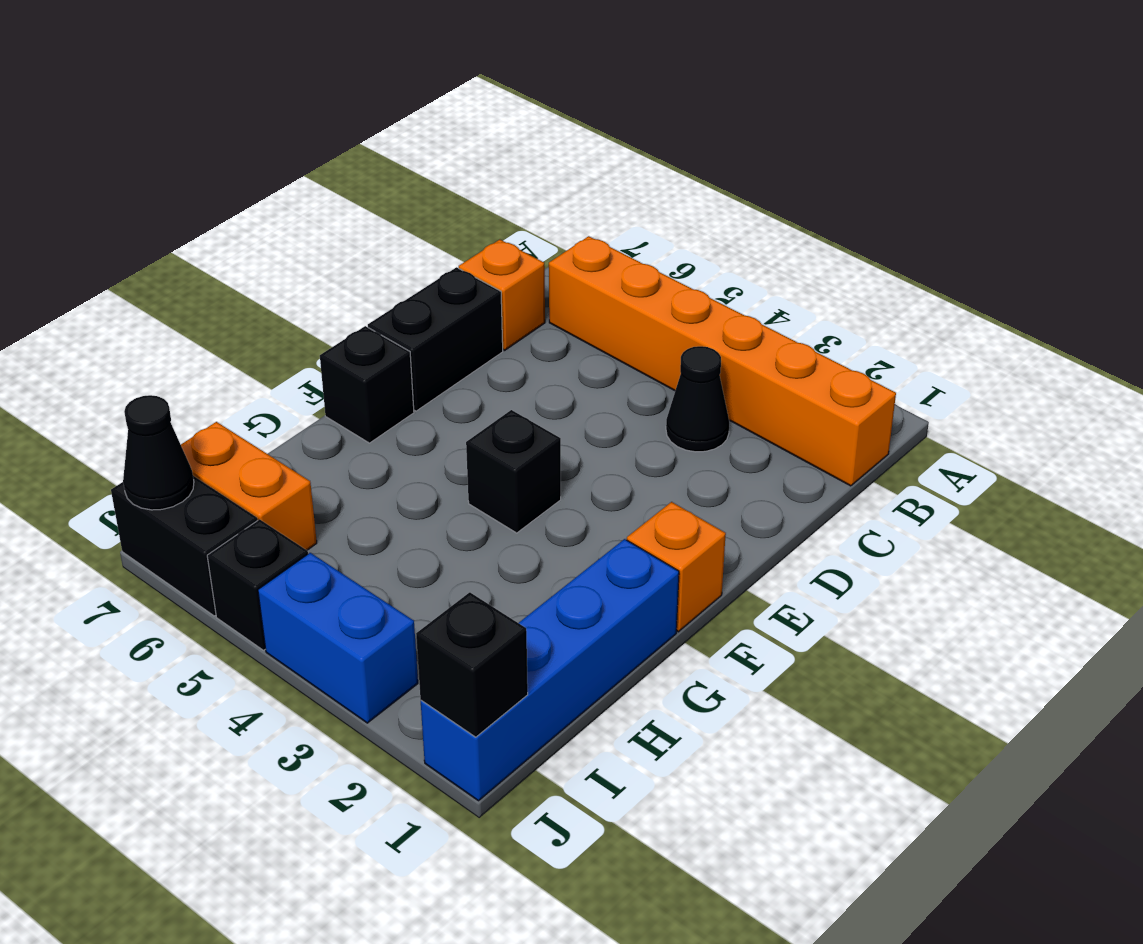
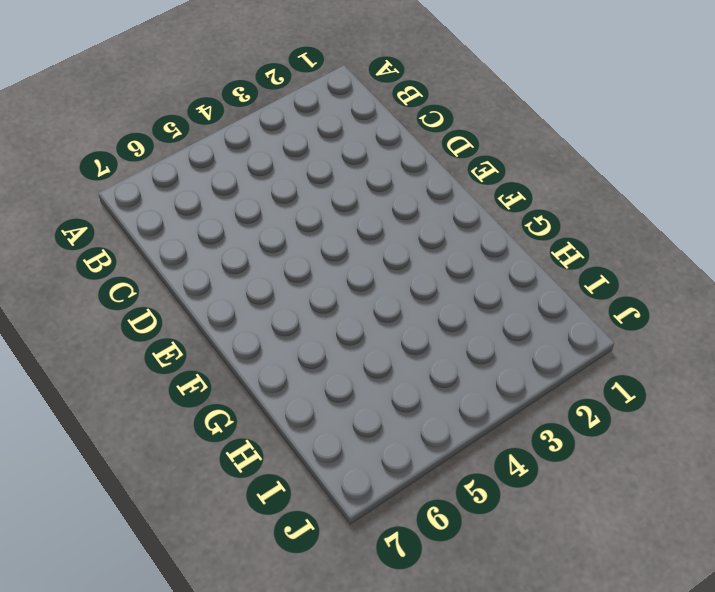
none -> orange brick B1:B6 level 1
none -> black cone C3 level 1
none -> orange brick C7 level 1

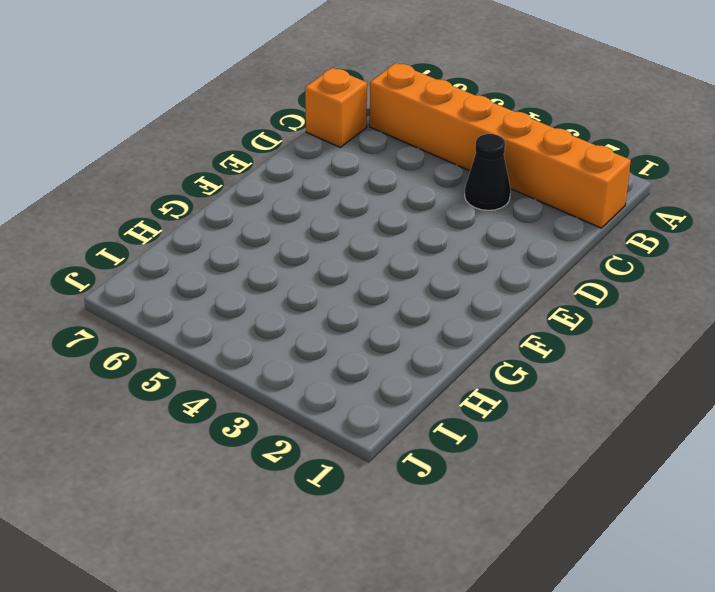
none -> black brick D7:E7 level 1
none -> orange brick F1 level 1
none -> black brick F4 level 1

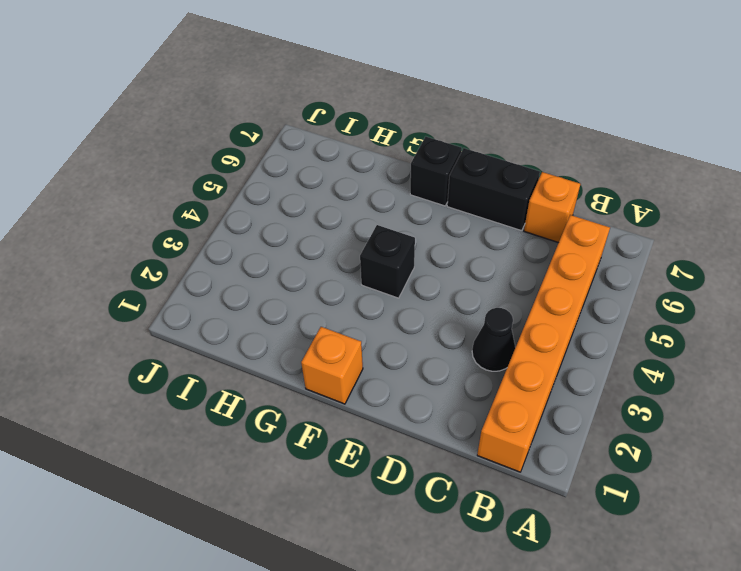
none -> blue brick G1:J1 level 1
none -> orange brick I6:I7 level 1
none -> blue brick J3:J4 level 1

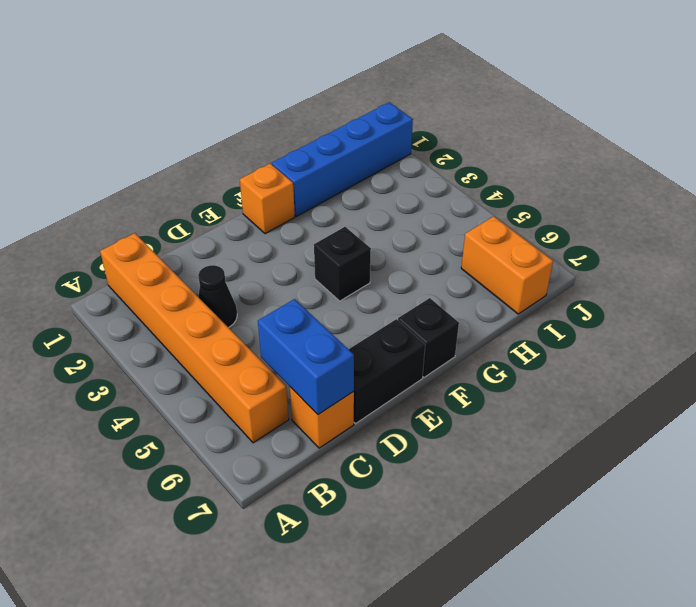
blue brick C6:C7 level 2 -> blue brick J3:J4 level 1
none -> black brick J5 level 1
none -> black brick J6:J7 level 1
none -> black brick J1 level 2

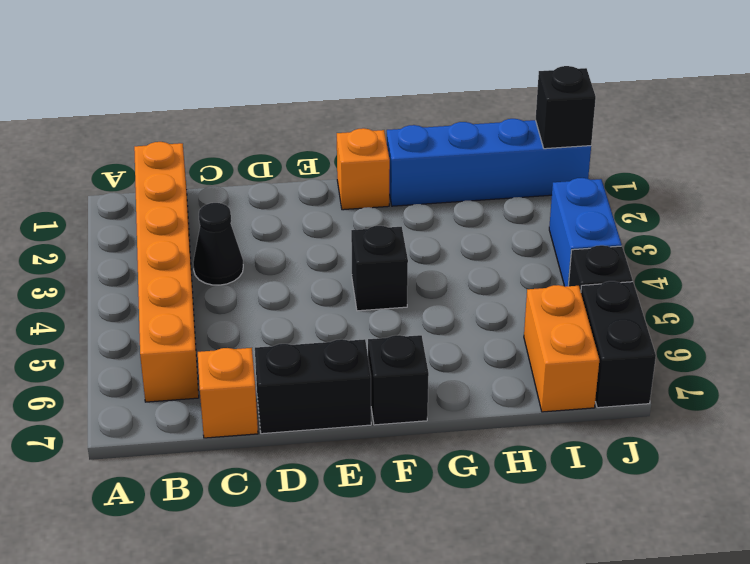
none -> black cone J7 level 2

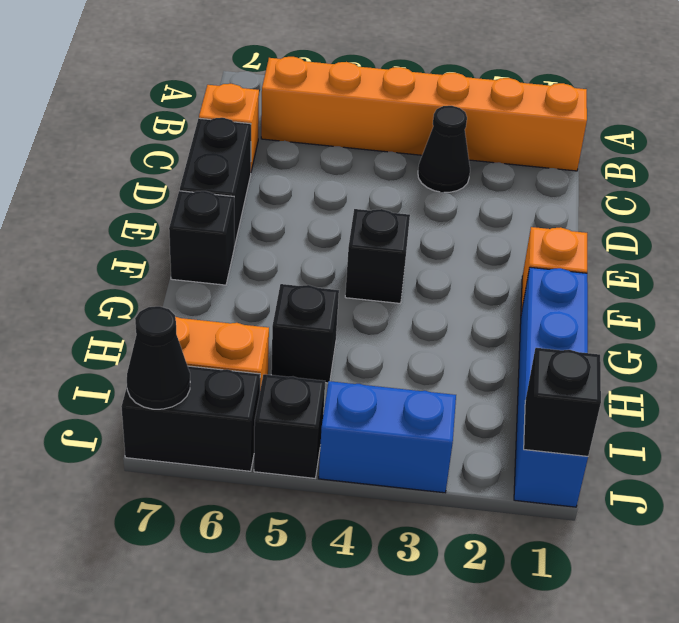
black brick H5 level 1 -> none

